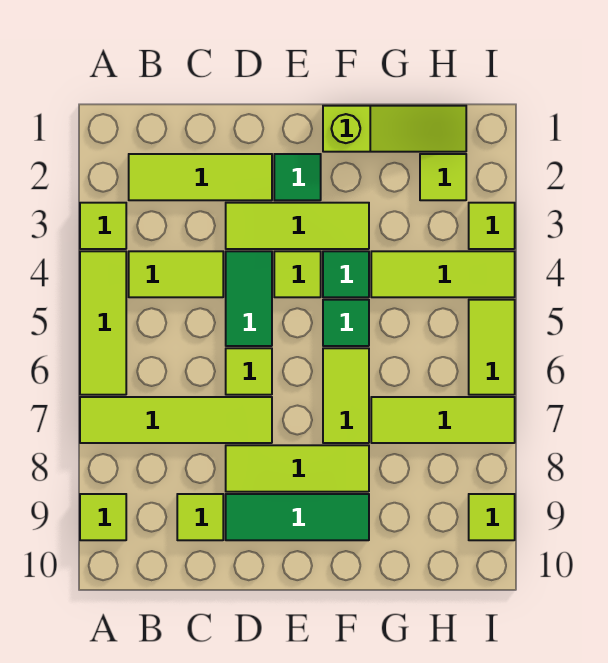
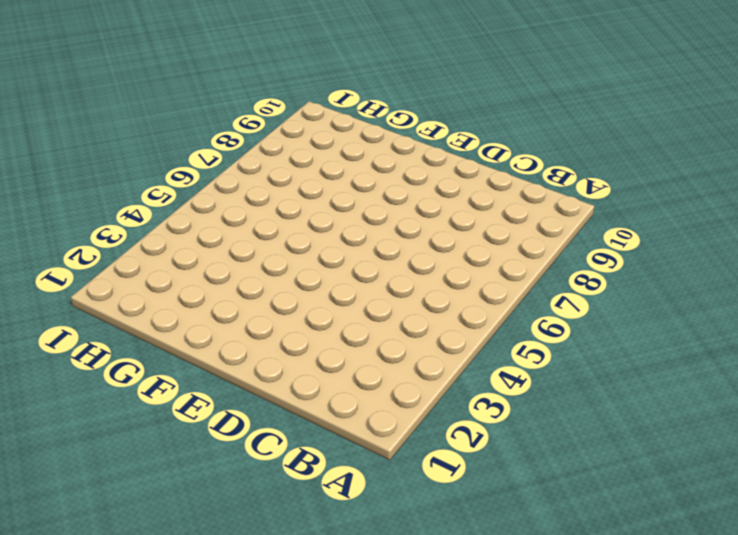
none -> lime tile A3 level 1
none -> lime tile A4:A6 level 1
none -> lime tile A7:D7 level 1

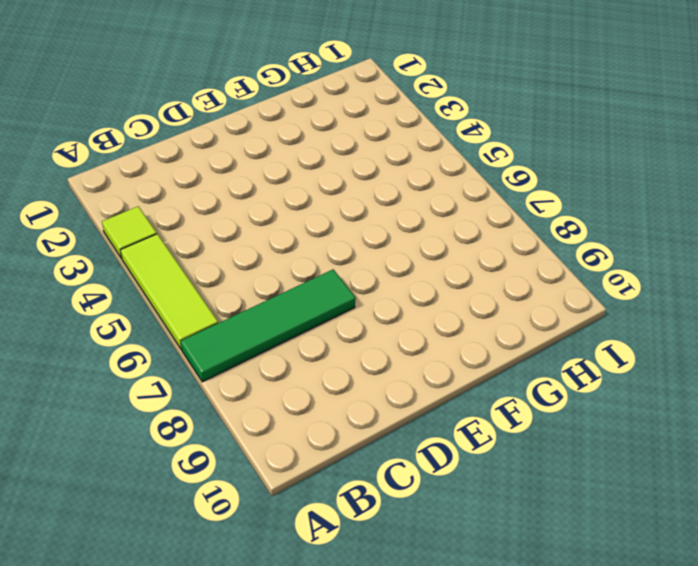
green tile A7:D7 level 1 -> lime tile A7:D7 level 1
none -> lime tile A9 level 1
none -> lime tile B2:D2 level 1
none -> lime tile B4:C4 level 1

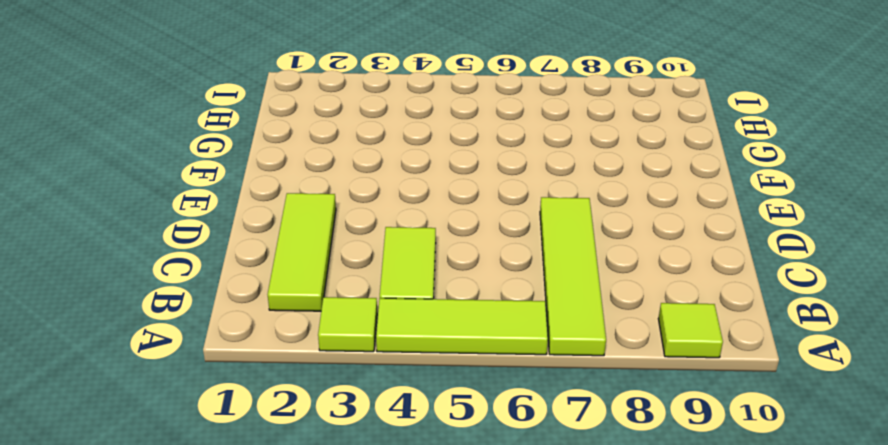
none -> lime tile C9 level 1
none -> lime tile D3:F3 level 1
none -> green tile D4:D5 level 1

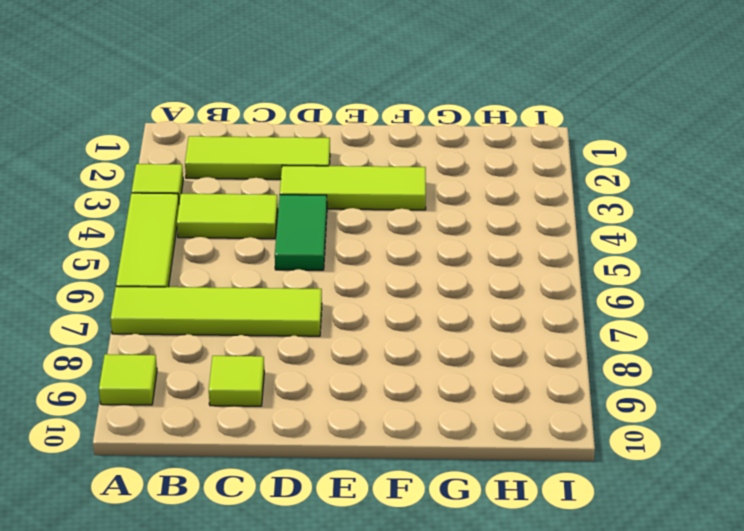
none -> lime tile D6 level 1
none -> lime tile D8:F8 level 1
none -> green tile D9:F9 level 1

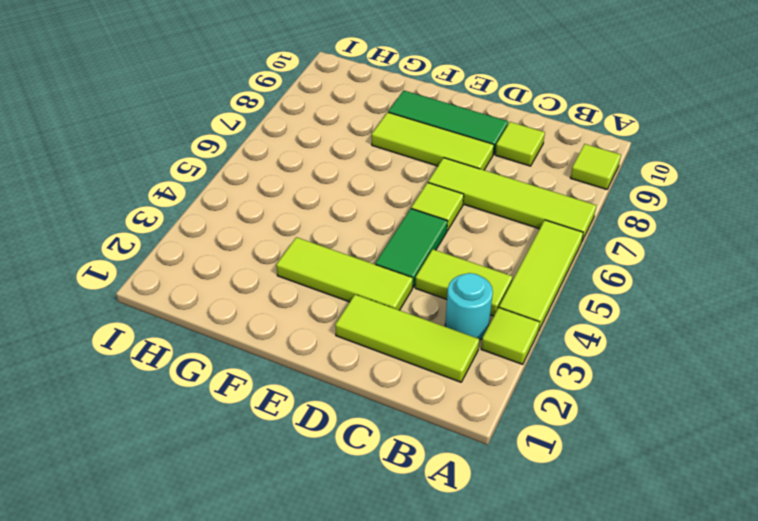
cyan round brick B3 level 1 -> none
none -> green tile E2 level 1
none -> lime tile E4 level 1
none -> lime slope F1:H1 level 1 top F

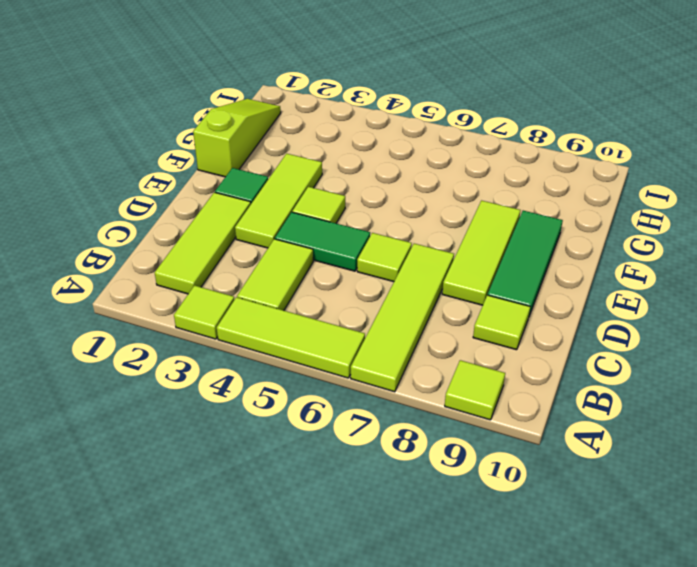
none -> green tile F4 level 1
none -> green tile F5 level 1
none -> lime tile F6:F7 level 1

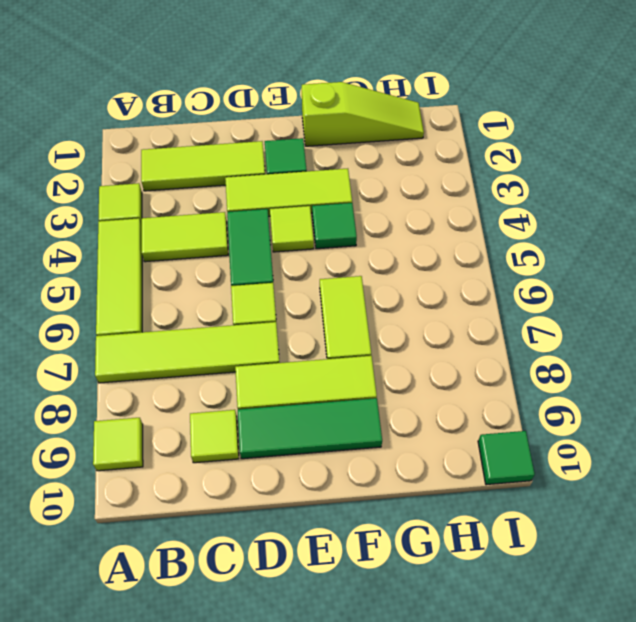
green tile I10 level 1 -> green tile F5 level 1
none -> lime tile G4:I4 level 1
none -> lime tile G7:I7 level 1
none -> lime tile H2 level 1

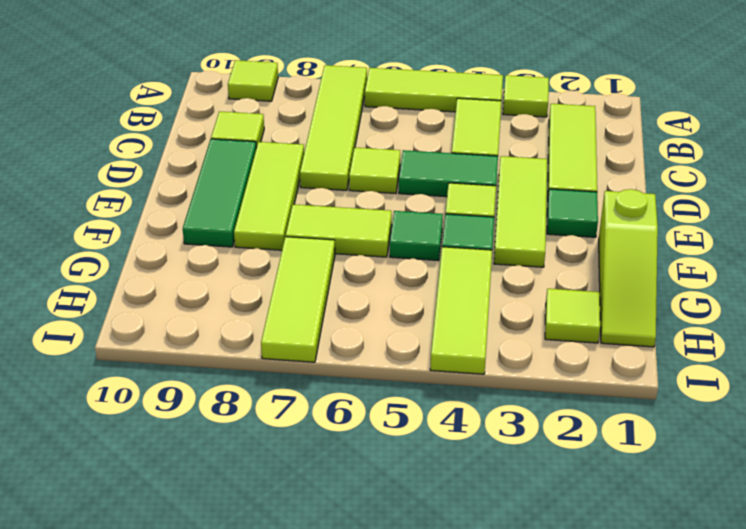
none -> lime tile I3 level 1
none -> lime tile I5:I6 level 1
none -> lime tile I9 level 1

